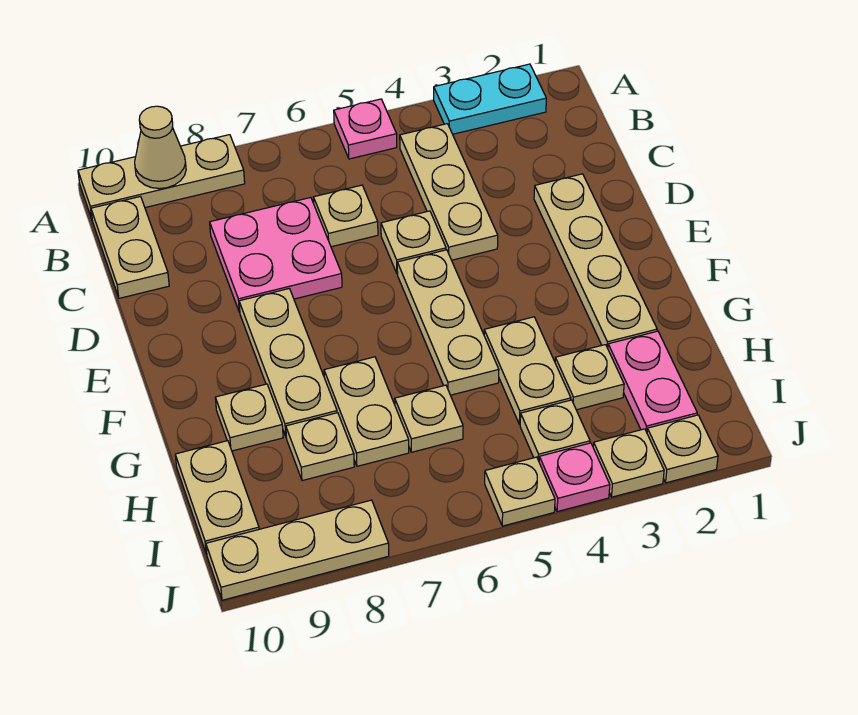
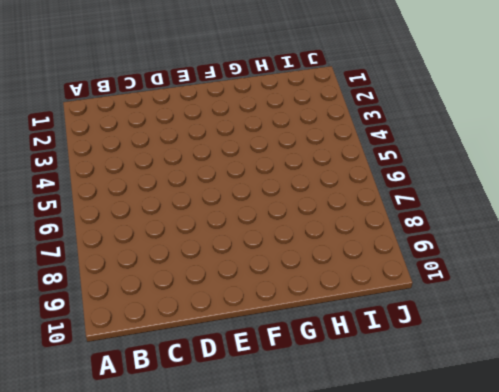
none -> cyan plate A2:A3 level 1
none -> pink plate A5 level 1
none -> tan plate A8:A10 level 1

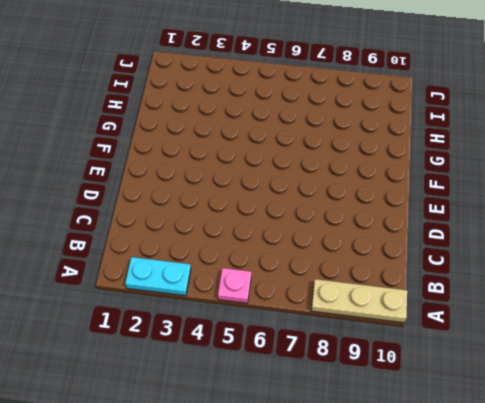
none -> tan plate B4:D4 level 1
none -> tan plate B10:C10 level 1
none -> tan plate C6 level 1

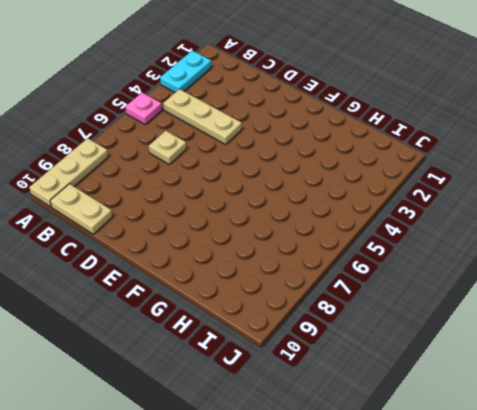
none -> pink plate C7:D8 level 1
none -> tan plate D2:G2 level 1
none -> tan plate D5 level 1

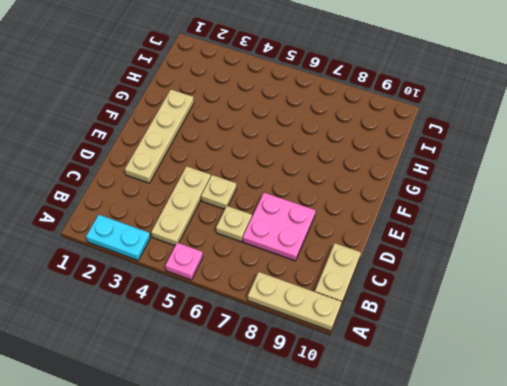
none -> tan plate E5:G5 level 1
none -> tan plate E8:G8 level 1
none -> tan plate G4:H4 level 1

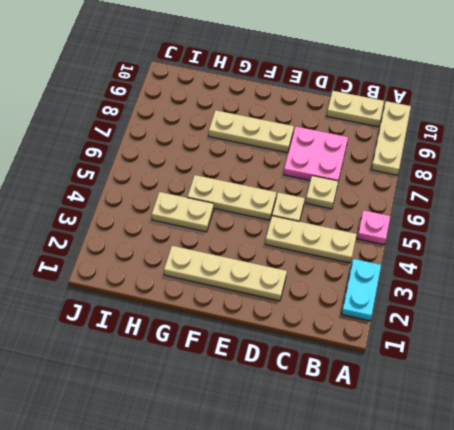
none -> tan plate G7:H7 level 1
none -> tan plate G9 level 1
none -> pink plate H2:I2 level 1

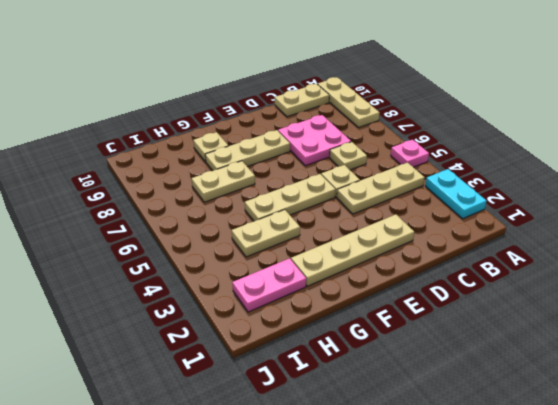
none -> tan plate H3 level 1
none -> tan plate H6 level 1
none -> tan plate H8 level 1

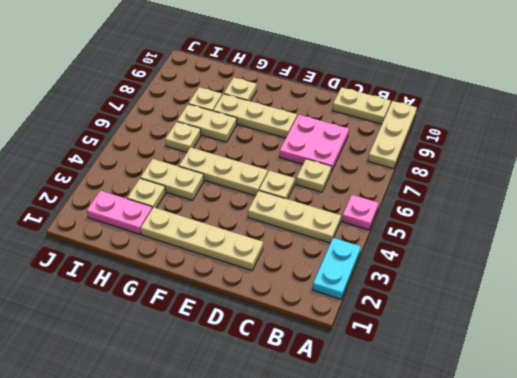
none -> tan plate H10:I10 level 1
none -> tan plate I4 level 1
none -> tan plate J2 level 1

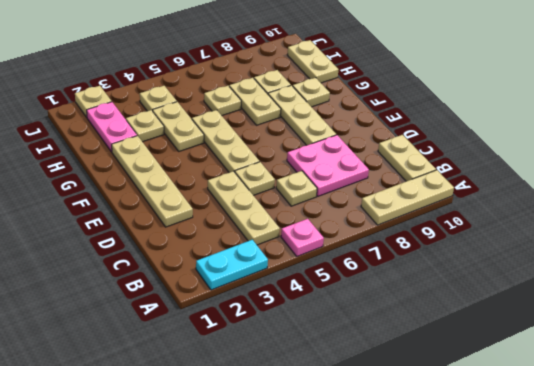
none -> tan plate J3 level 1
none -> pink plate J4 level 1
none -> tan plate J5 level 1

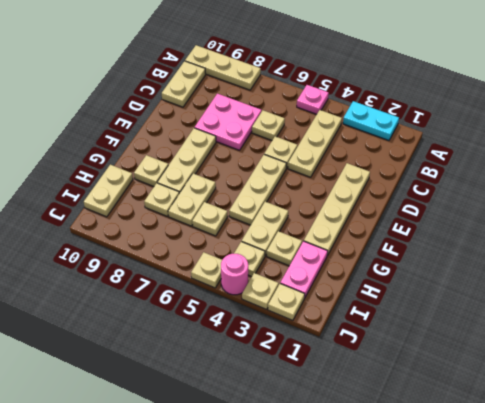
pink round brick J4 level 1 -> pink plate J4 level 1
none -> tan plate J8:J10 level 1
none -> tan cone A9 level 2

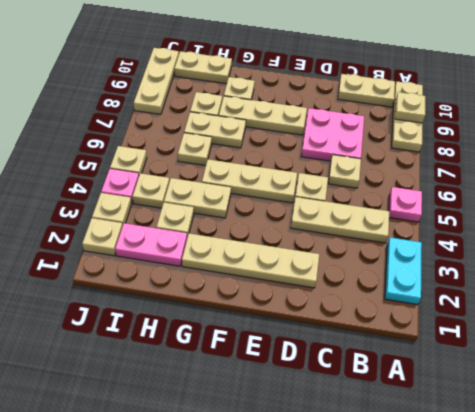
tan plate A9 level 2 -> tan cone A9 level 2

